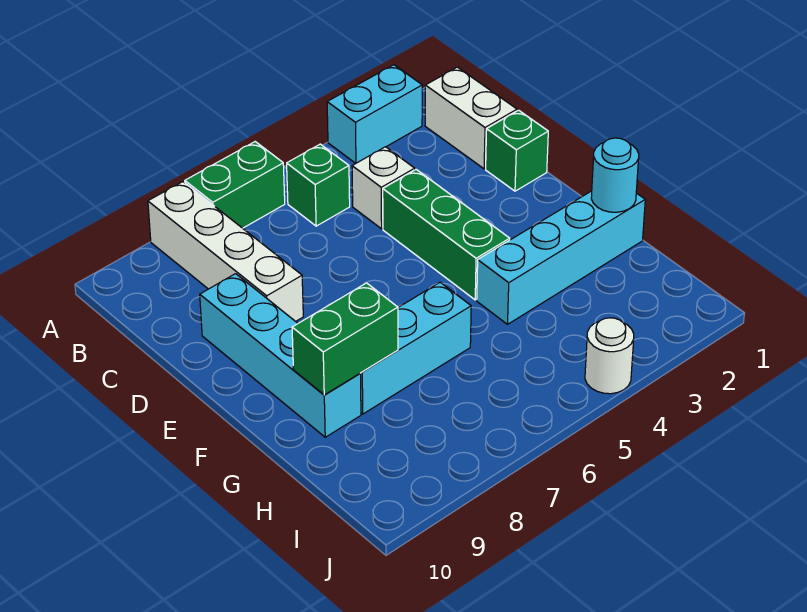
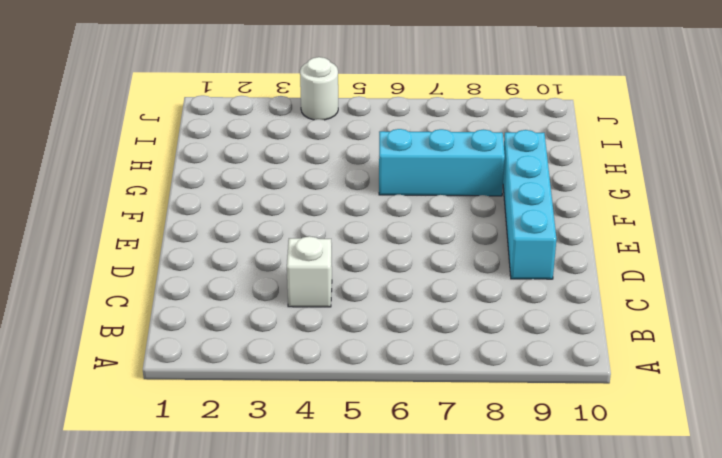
none -> cyan brick A2:A3 level 1
none -> green brick A6:A7 level 1
none -> white brick A8:D8 level 1

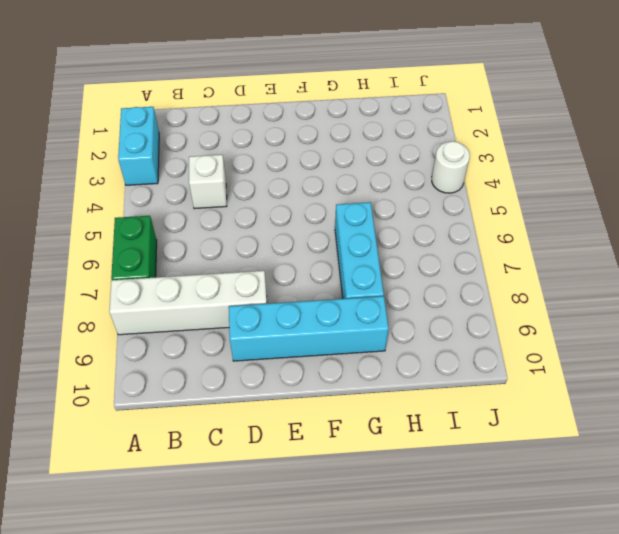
none -> white brick B1:C1 level 1
none -> green brick B5 level 1
none -> green brick D1 level 1

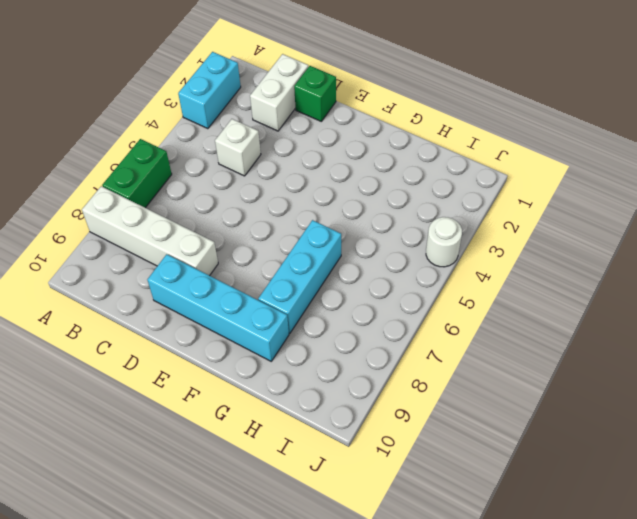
white brick C1:C2 level 1 -> white brick B1:C1 level 1
none -> green brick B5 level 1
none -> green brick D4:F4 level 1
none -> cyan brick G1:G4 level 1

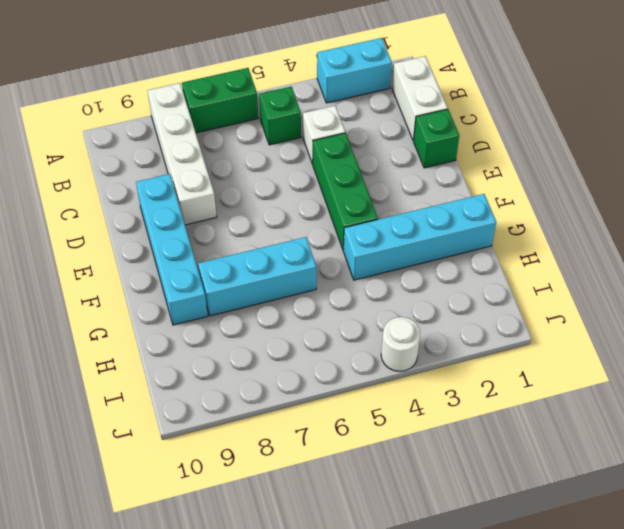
none -> cyan round brick G1 level 2
none -> green brick G8:G9 level 2

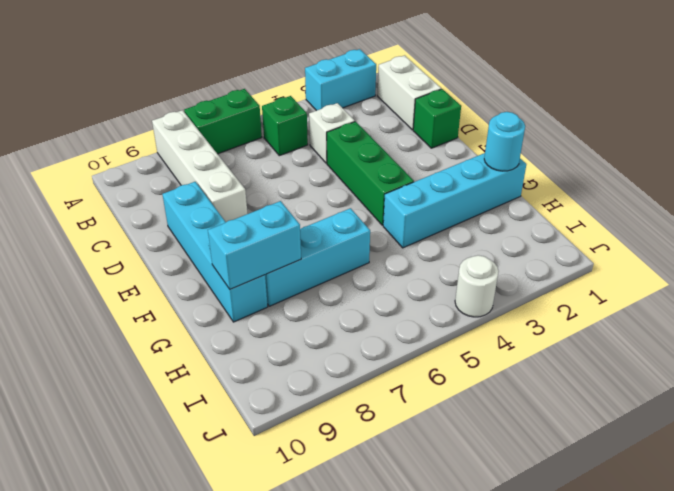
cyan brick G8:G9 level 2 -> green brick G8:G9 level 2

